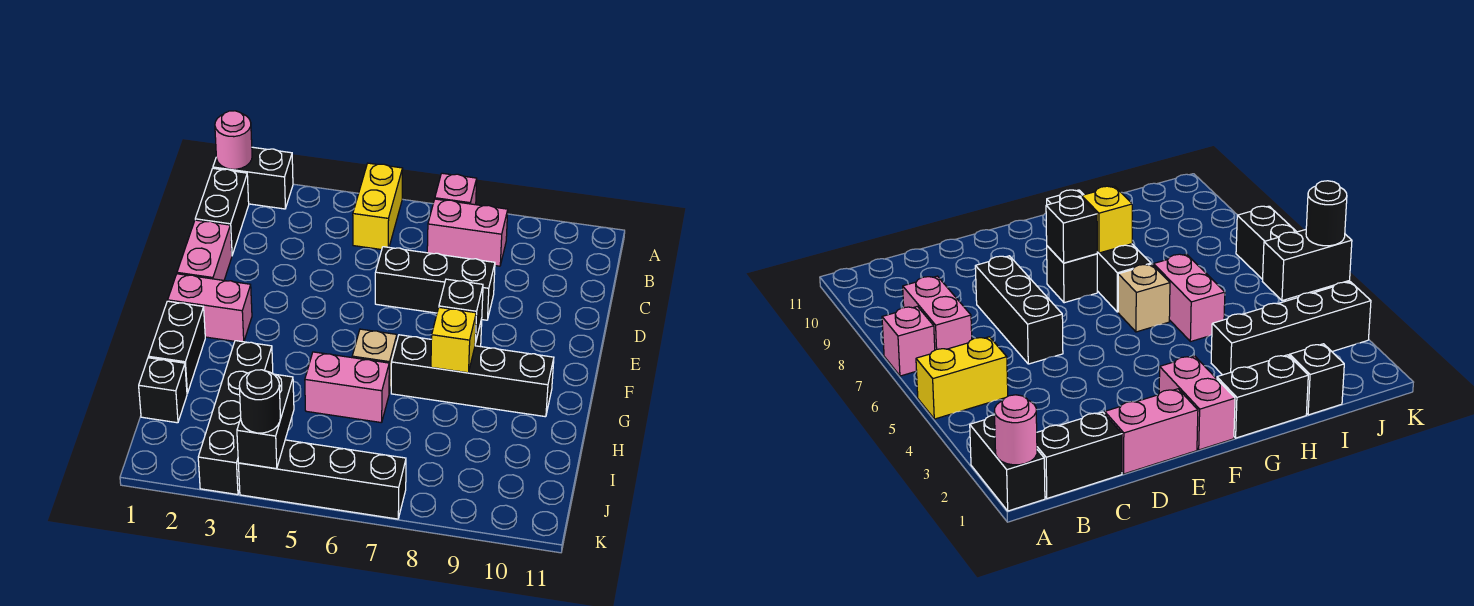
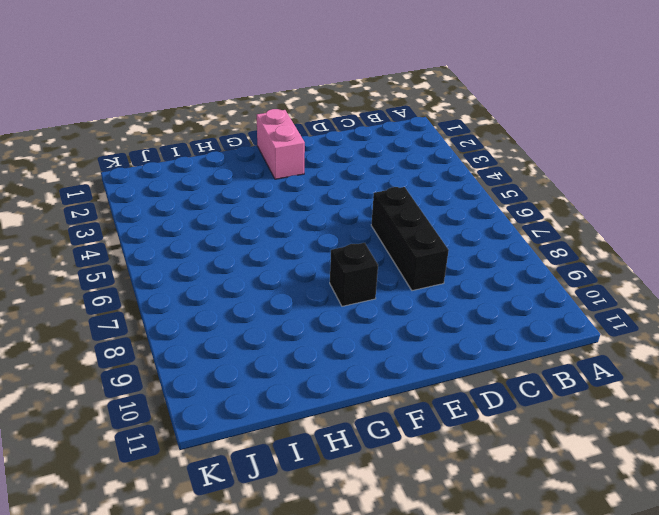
none -> black brick A1:A2 level 1
none -> yellow brick A5:B5 level 1
none -> pink brick A7 level 1

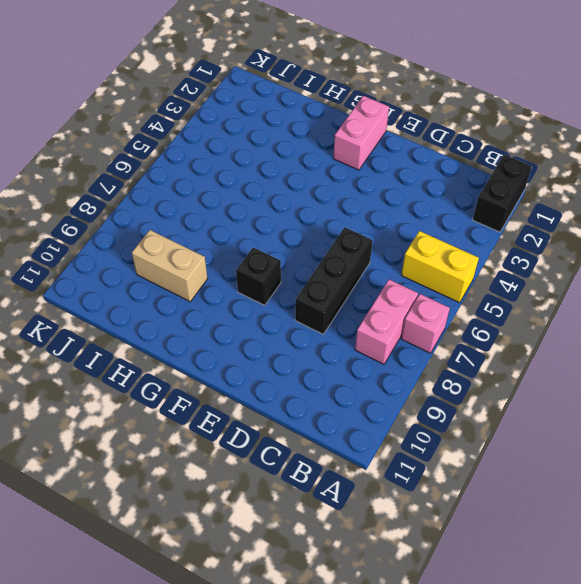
tan brick H9:I9 level 1 -> none
none -> black brick B1:C1 level 1
none -> pink brick D1:E1 level 1
none -> black brick G1:H1 level 1

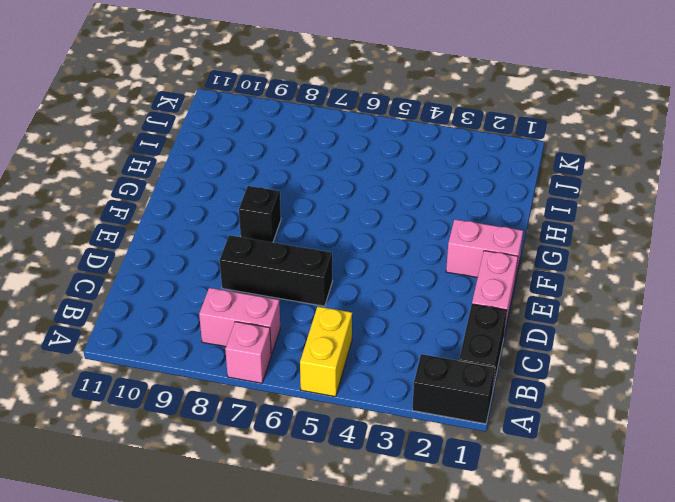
none -> black brick G1:H1 level 1
none -> tan brick G6 level 1
none -> black brick G7:G10 level 1

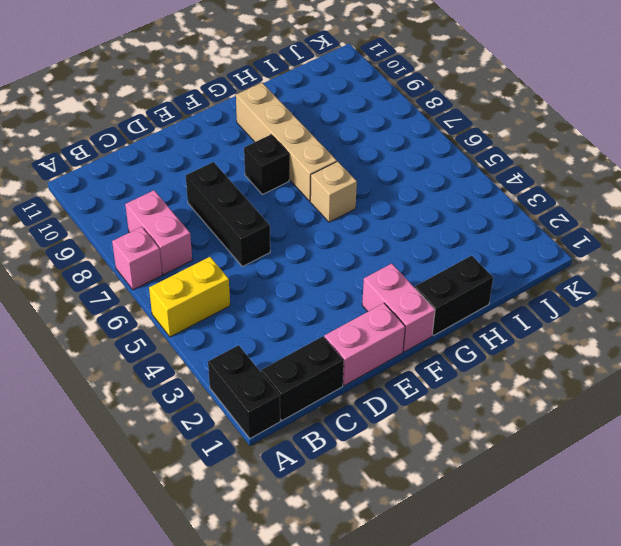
tan brick G7:G10 level 1 -> black brick G7:G10 level 1
none -> black brick H3:K3 level 1
none -> pink brick H5:H6 level 1
none -> black brick I1 level 1

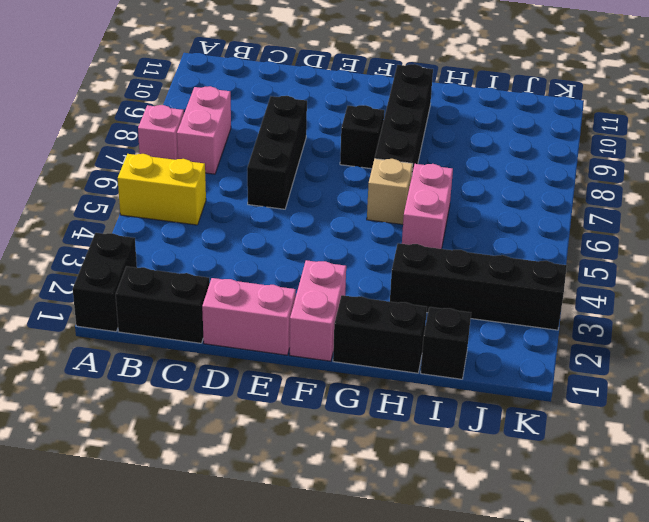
none -> black brick K4:K7 level 1
none -> pink round brick A1 level 2
none -> black brick F8 level 2

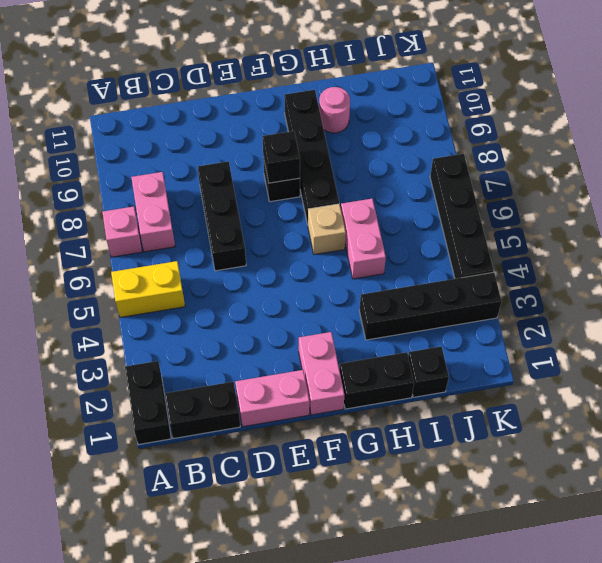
pink round brick H10 level 1 -> pink round brick A1 level 2
none -> yellow brick G8 level 2
none -> black brick J4:K4 level 2
none -> black round brick K4 level 3

